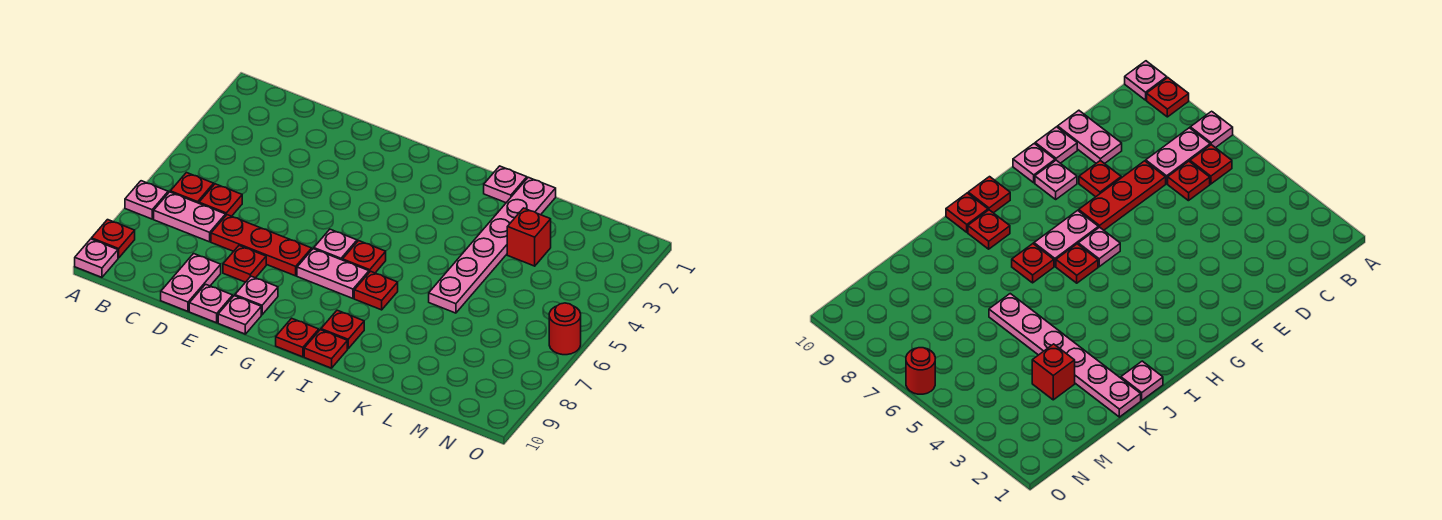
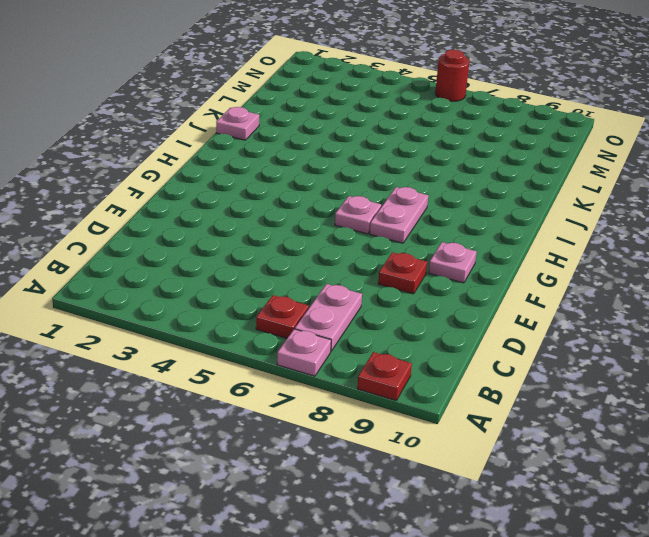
none -> pink plate A10 level 1
none -> red plate C6 level 1
none -> red plate D7:F7 level 1

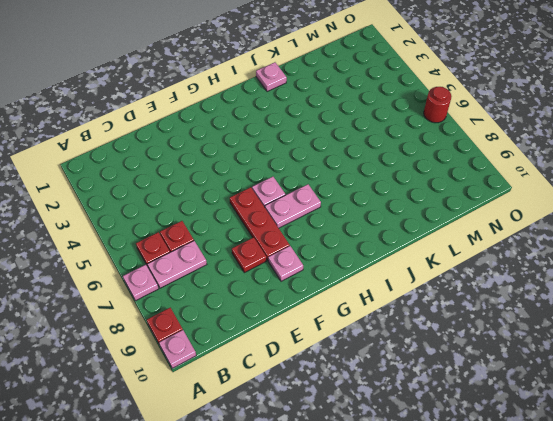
red plate F6:F8 level 1 -> red plate D7:F7 level 1
none -> pink plate D9:D10 level 1
none -> pink plate E10 level 1
none -> pink plate F10 level 1

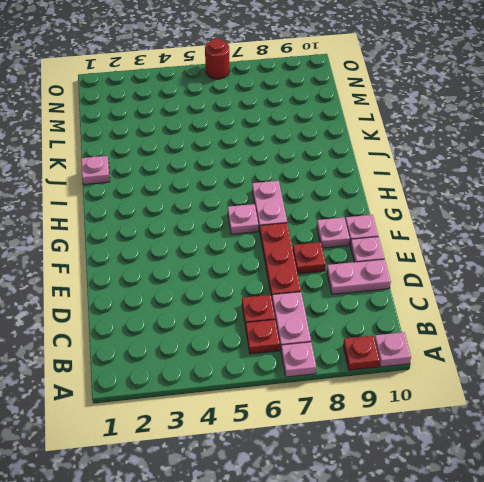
none -> red plate H6 level 1
none -> red plate H10 level 1
none -> red plate I7 level 1

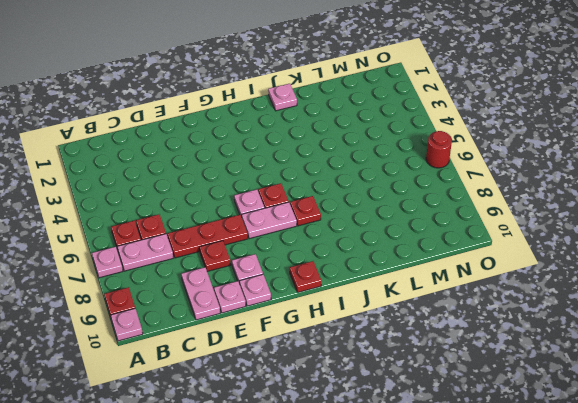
none -> red plate I9 level 1
none -> red plate I10 level 1
none -> pink plate K1:K6 level 1

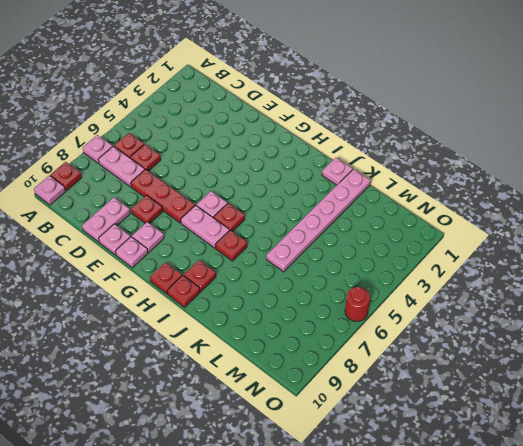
none -> red brick L3 level 1

